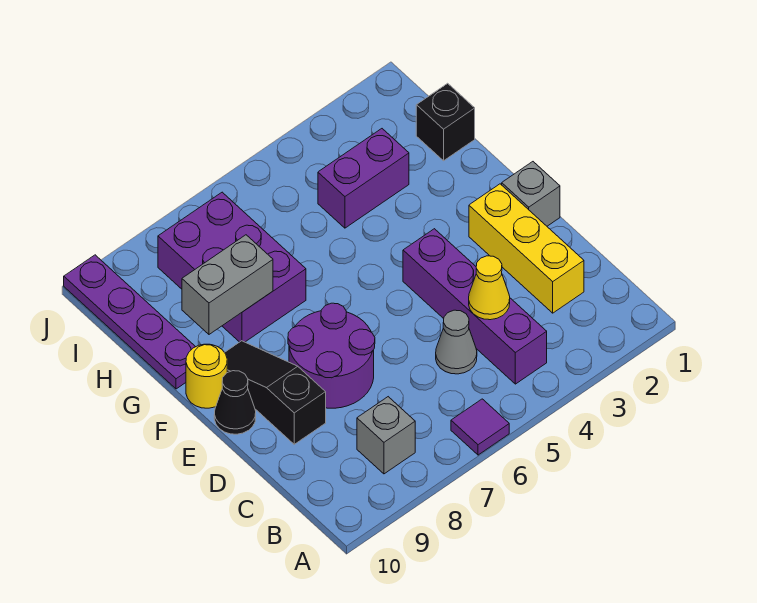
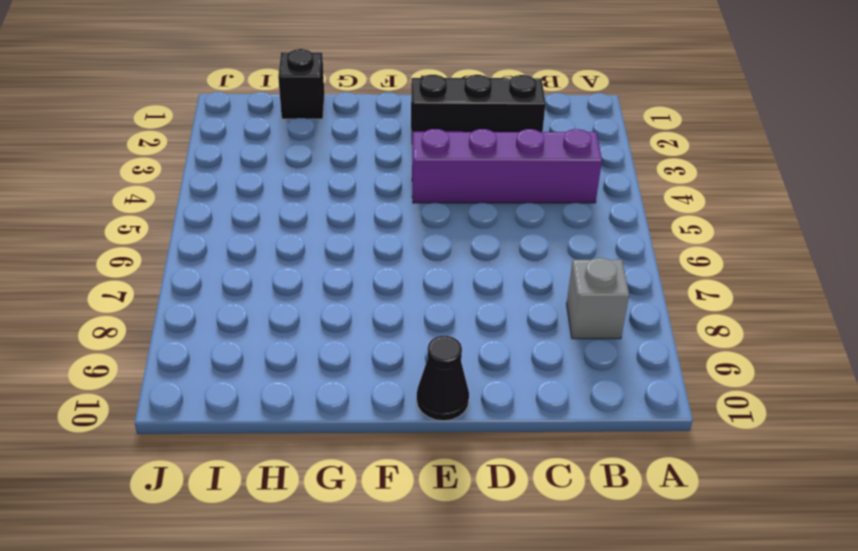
black brick C2:E2 level 1 -> yellow brick C2:E2 level 1
none -> purple tile A6 level 1
none -> grey cone C5 level 1
none -> purple round brick D7:E8 level 1

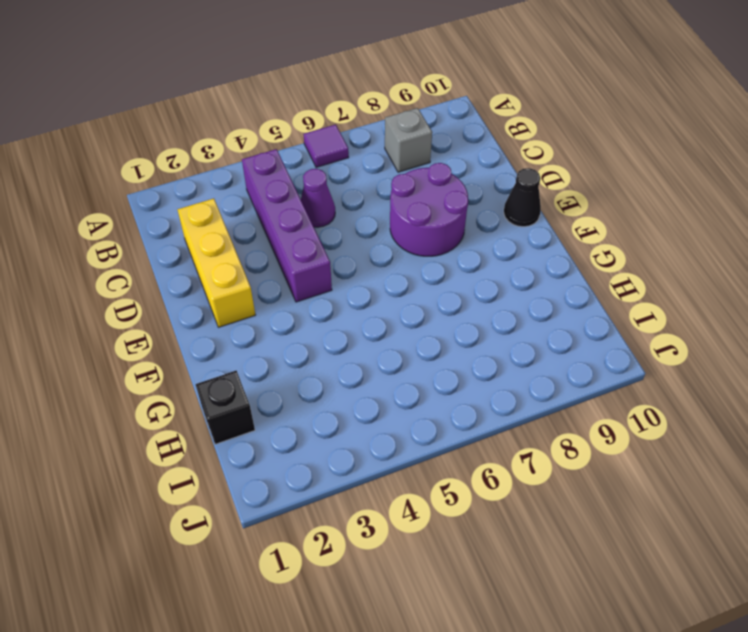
purple cone C5 level 1 -> grey cone C5 level 1
none -> black slope D9:F9 level 1 top D
none -> grey brick E1 level 1
none -> yellow round brick F10 level 1

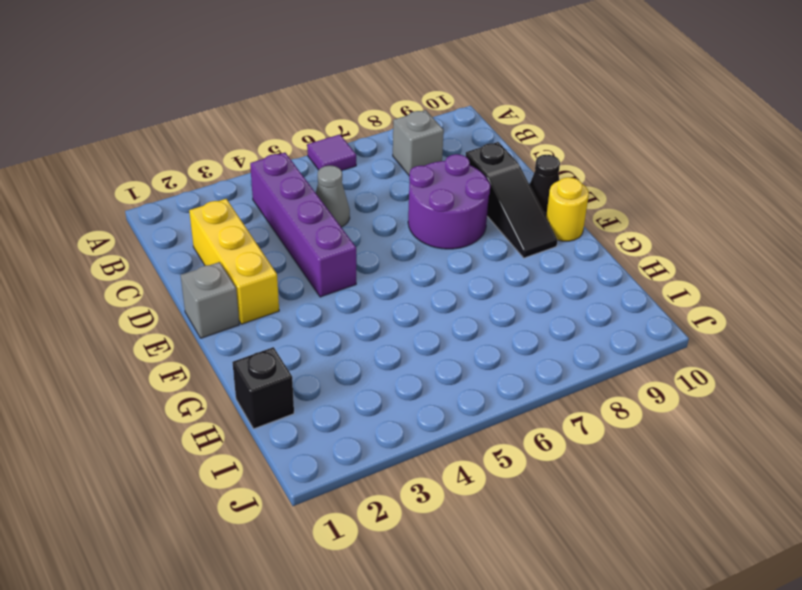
none -> purple brick G7:I8 level 1
none -> purple plate G10:J10 level 1
none -> purple brick H3:H4 level 1

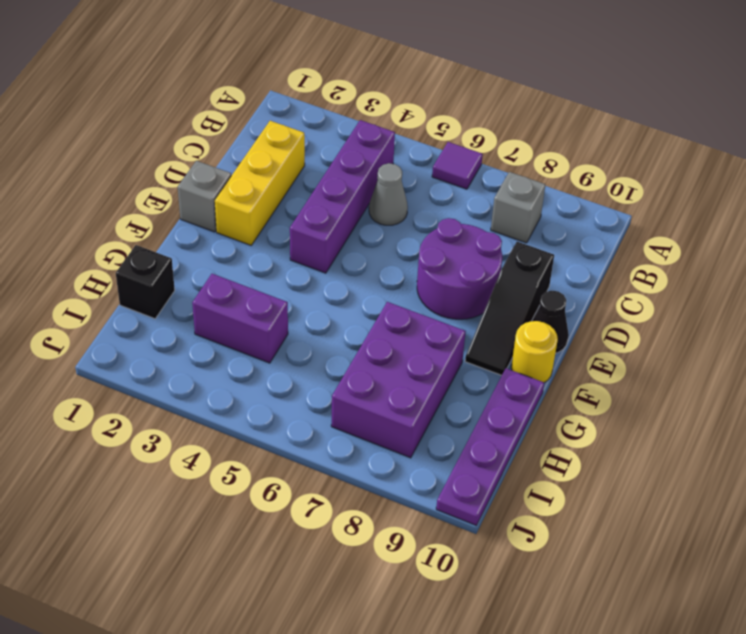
none -> yellow cone C4 level 2
none -> grey brick G8:G9 level 2

